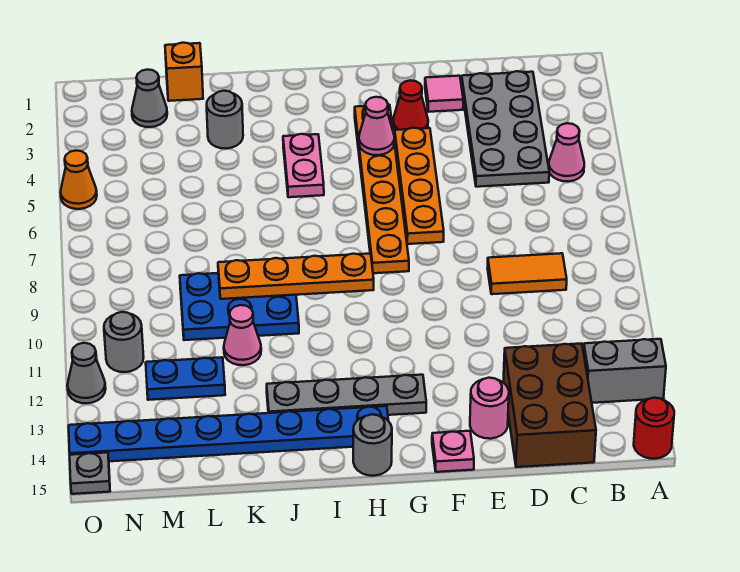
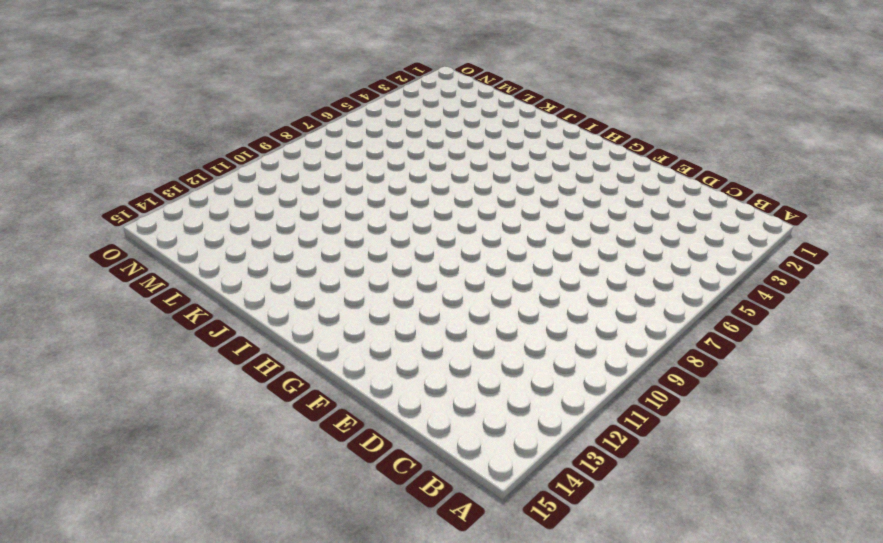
none -> grey brick A13:B13 level 1
none -> red round brick A15 level 1
none -> pink cone B5 level 1

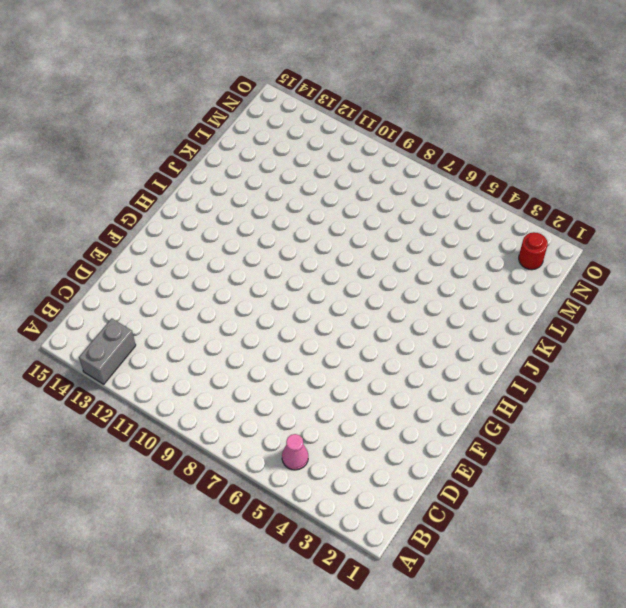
red round brick N2 level 1 -> red round brick A15 level 1
none -> grey plate C2:D5 level 1
none -> orange tile C9:D9 level 1
none -> brown brick C13:D15 level 1

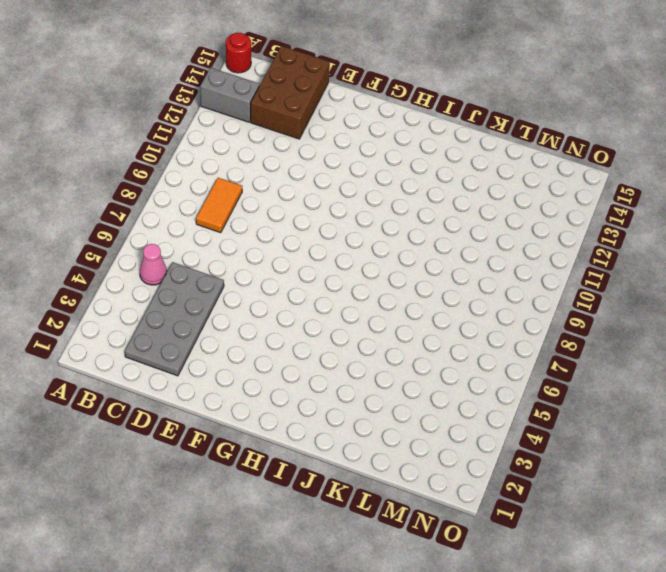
orange tile C8:C9 level 1 -> orange tile C9:D9 level 1
none -> pink tile E2 level 1
none -> pink round brick E14 level 1
none -> red cone F3 level 1

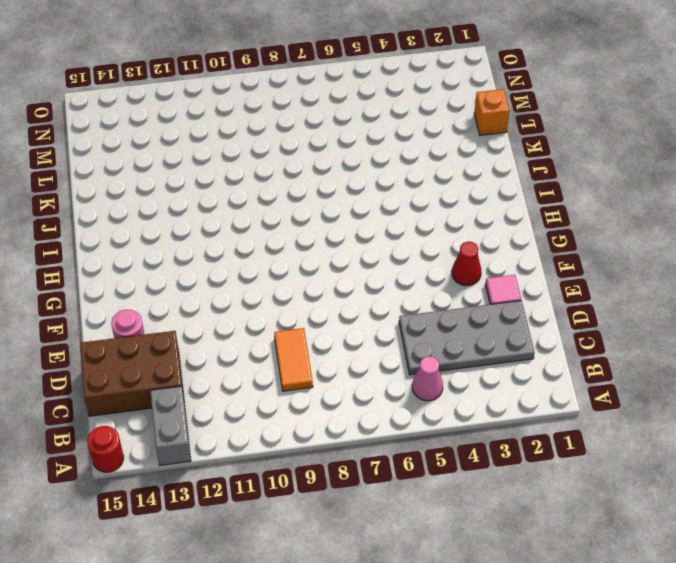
none -> orange plate F4:F7 level 1
none -> pink plate F15 level 1
none -> orange plate G3:G8 level 1

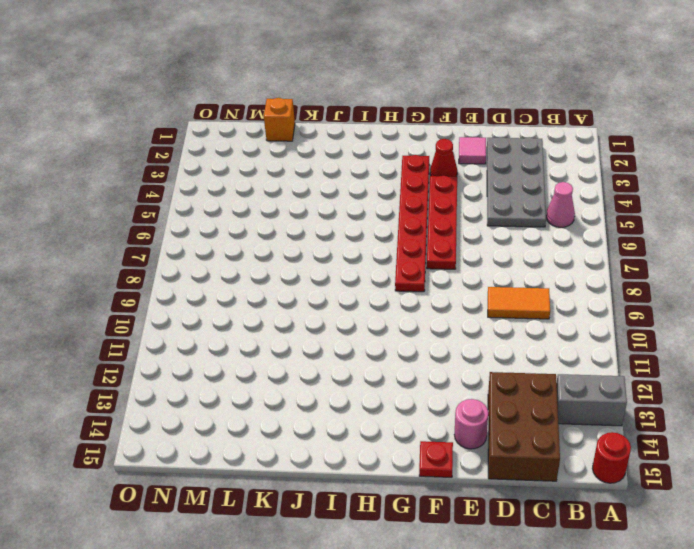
red plate F4:F7 level 1 -> orange plate F4:F7 level 1
red plate F15 level 1 -> pink plate F15 level 1
red plate G3:G8 level 1 -> orange plate G3:G8 level 1
none -> grey plate G13:J13 level 1
none -> blue plate H14:O14 level 1
none -> grey round brick H15 level 1

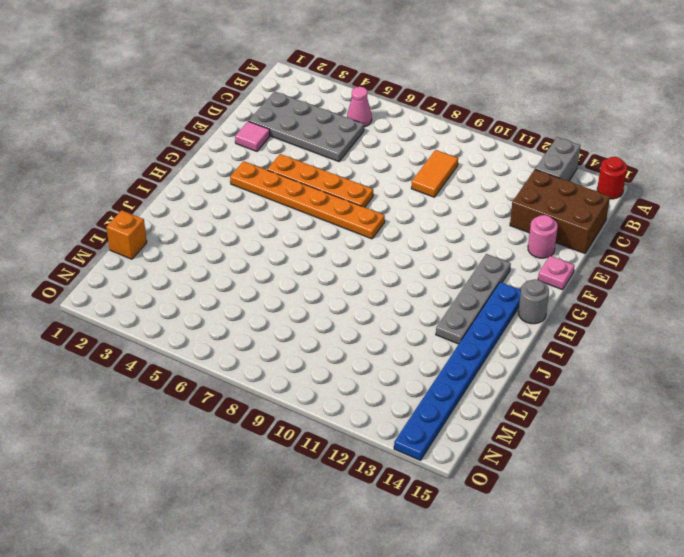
none -> red cone F3 level 1
none -> pink plate I4:I5 level 1
none -> blue plate J9:L10 level 1

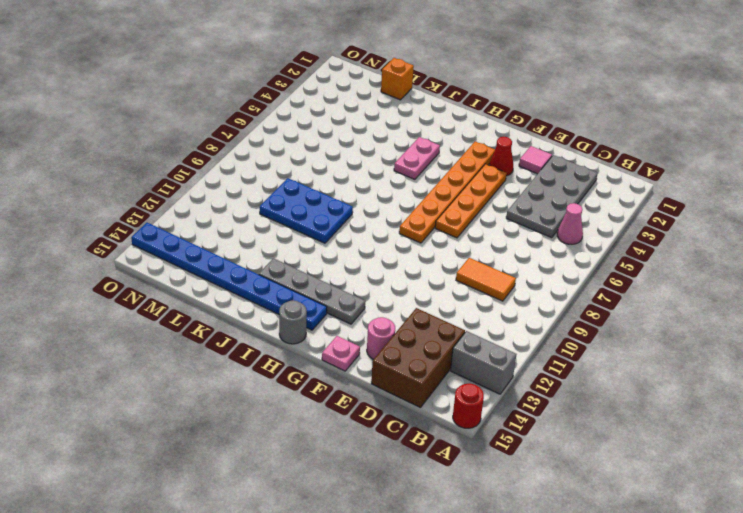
none -> grey round brick K3 level 1
none -> pink cone K11 level 1
none -> blue plate L12:M12 level 1

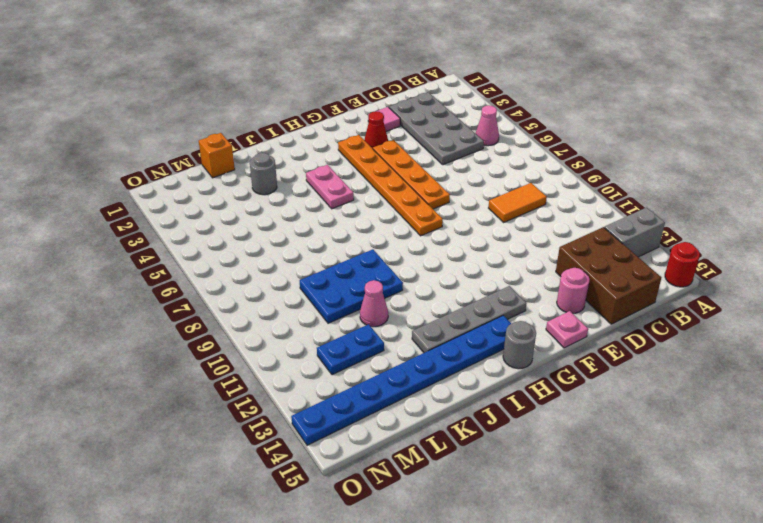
none -> grey cone M2 level 1
none -> grey round brick N11 level 1
none -> orange cone O5 level 1

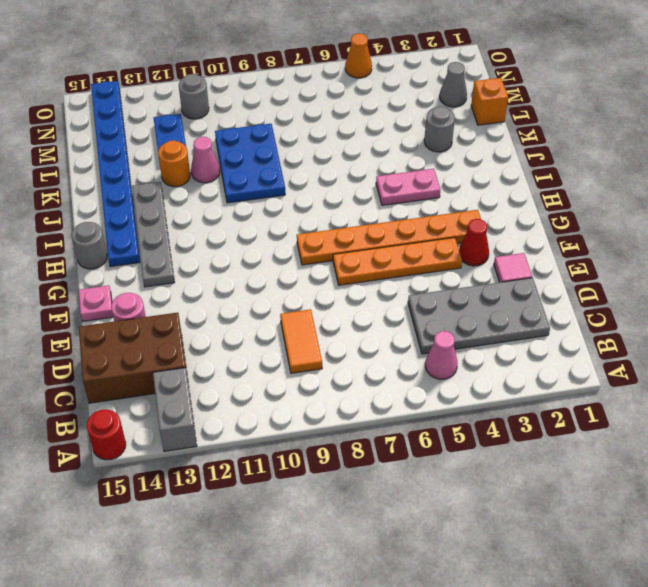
orange round brick K12 level 1 -> none
none -> grey cone O12 level 1
none -> grey plate O15 level 1
none -> pink cone G4 level 2

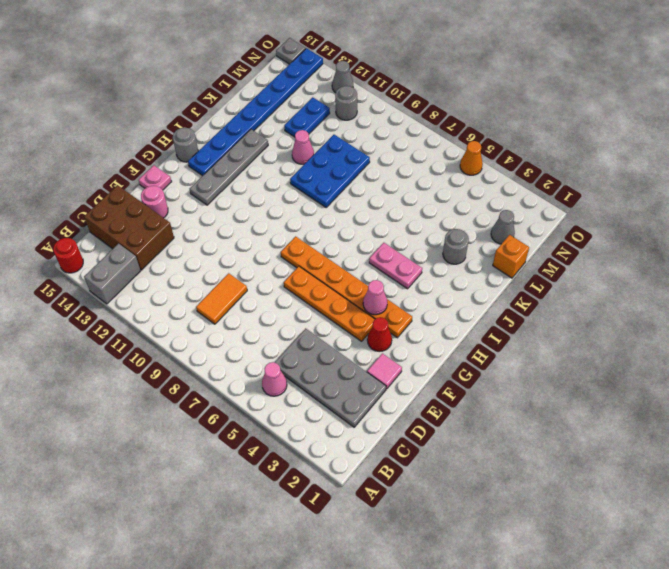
none -> orange plate H9:K9 level 2

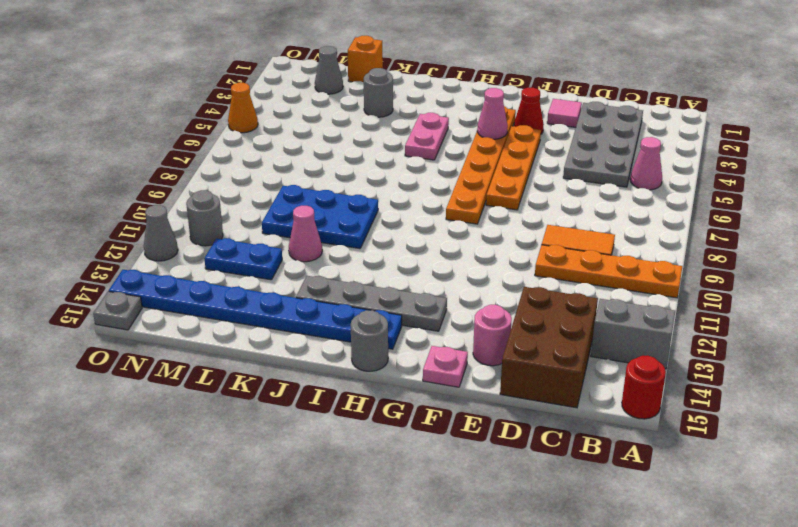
orange plate A10:D10 level 1 -> orange plate H9:K9 level 2

